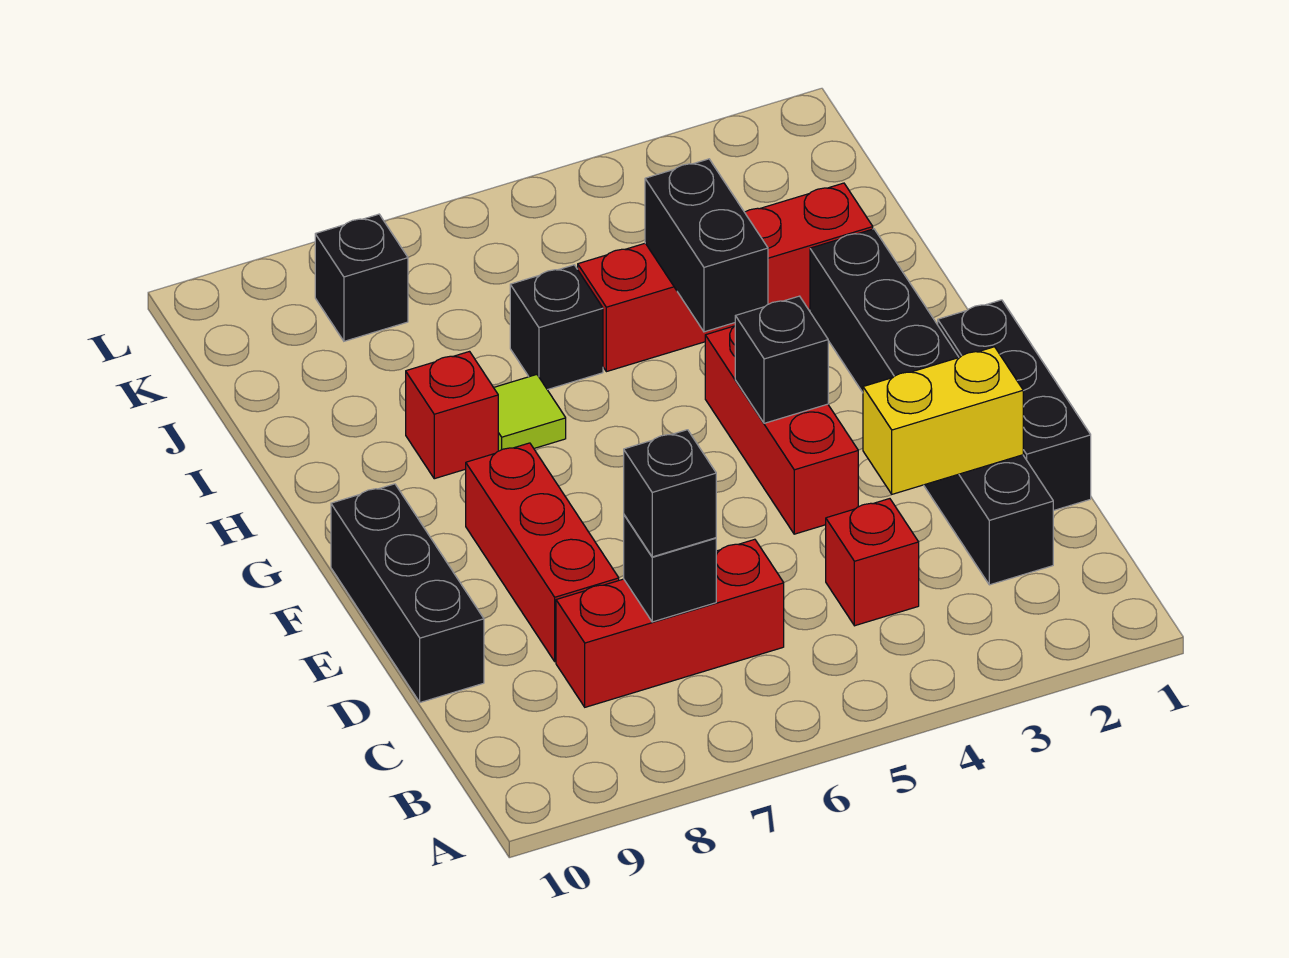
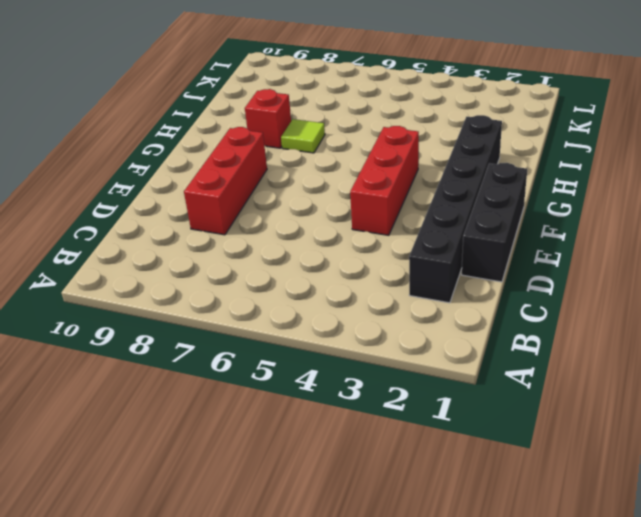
none -> red brick C4 level 1
none -> red brick C6:C8 level 1
none -> black brick D10:F10 level 1

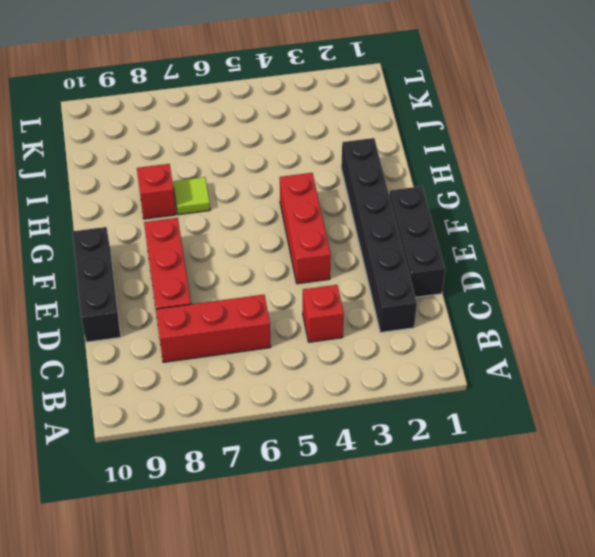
none -> red brick I2:I5 level 1
none -> black brick I6 level 1
none -> black brick K8 level 1

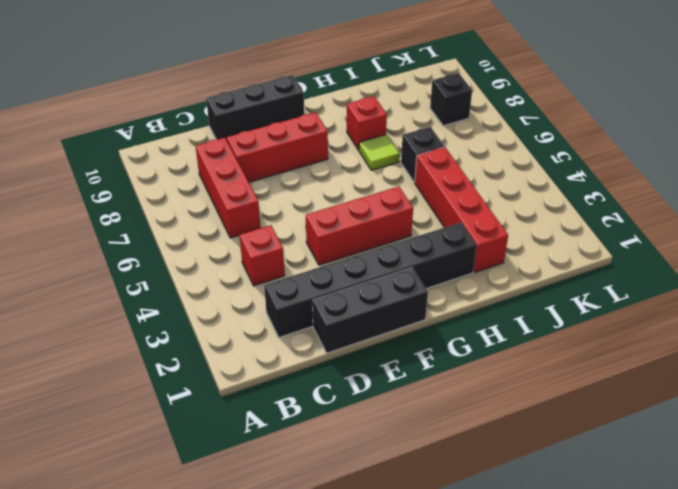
none -> black brick C7 level 2
none -> yellow brick D2:D3 level 2
none -> black brick F4 level 2

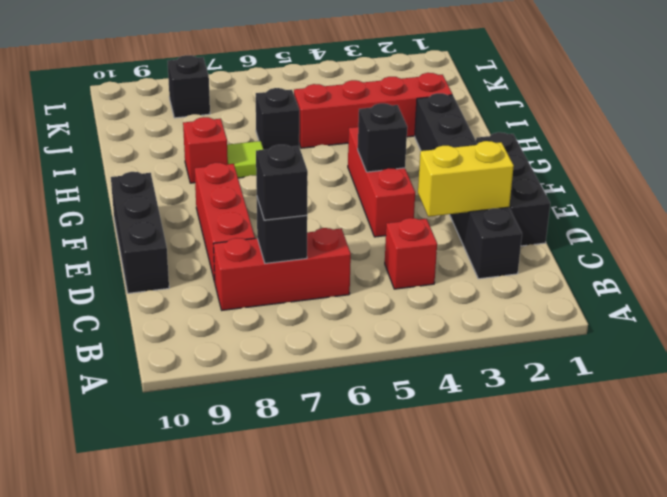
none -> black brick H4:I4 level 2

